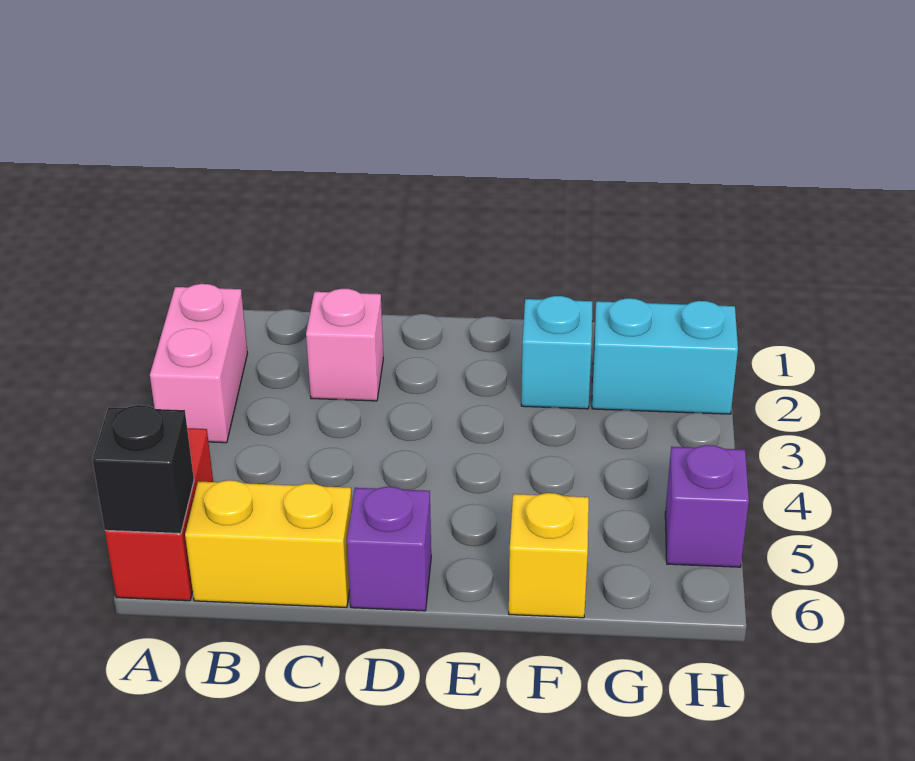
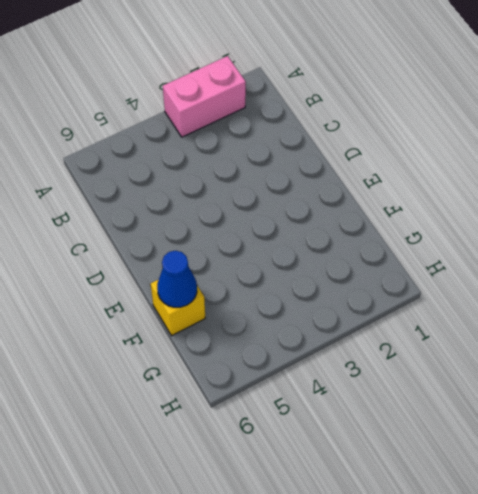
blue cone F6 level 2 -> none
none -> red brick A5:A6 level 1
none -> yellow brick B6:C6 level 1

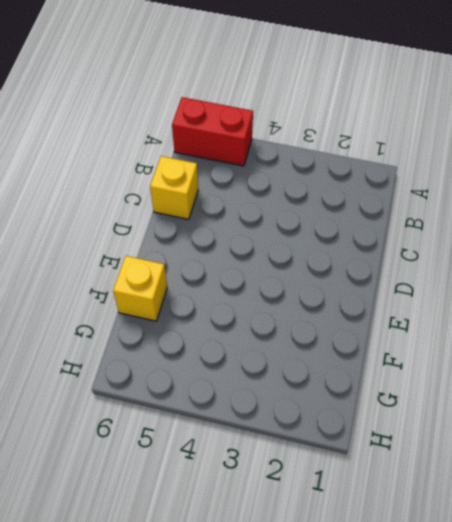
yellow brick C6 level 1 -> yellow brick B6:C6 level 1
none -> pink brick A2:A3 level 1
none -> pink brick C2 level 1

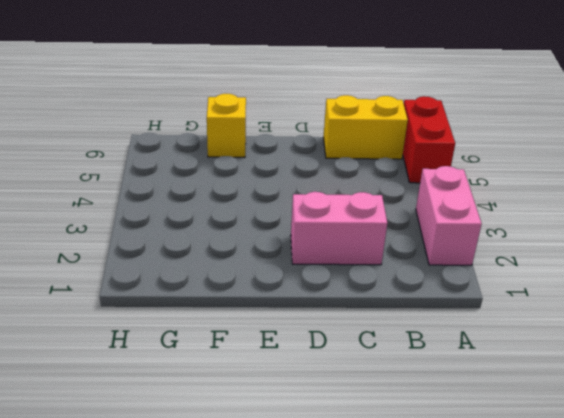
pink brick C2:D2 level 1 -> pink brick C2 level 1
none -> purple brick D6 level 1
none -> cyan brick F2 level 1

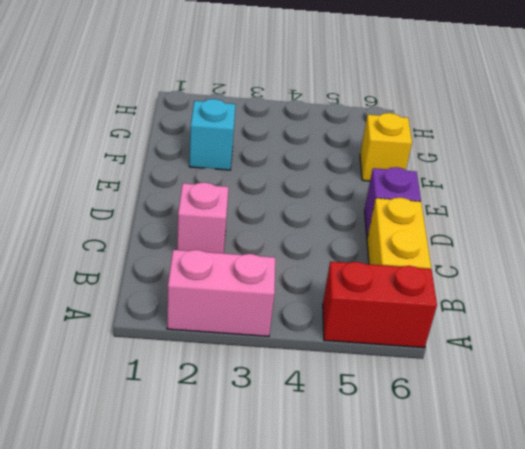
none -> cyan brick G2:H2 level 1
none -> purple brick H5 level 1

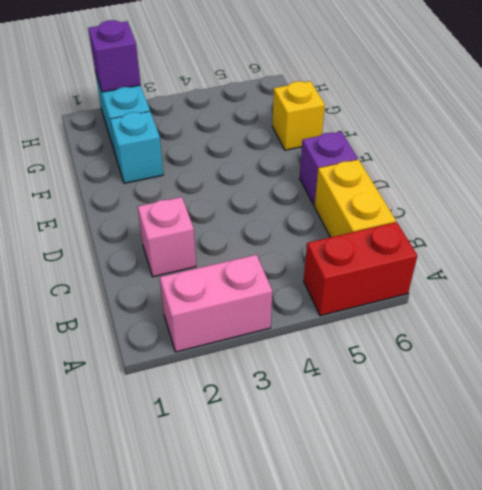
purple brick H2 level 2 -> purple brick H5 level 1
none -> black brick A6 level 2

